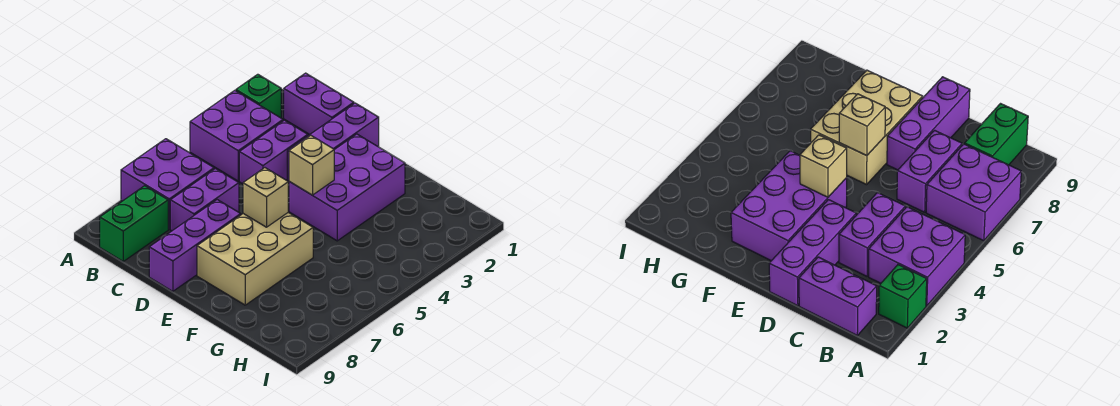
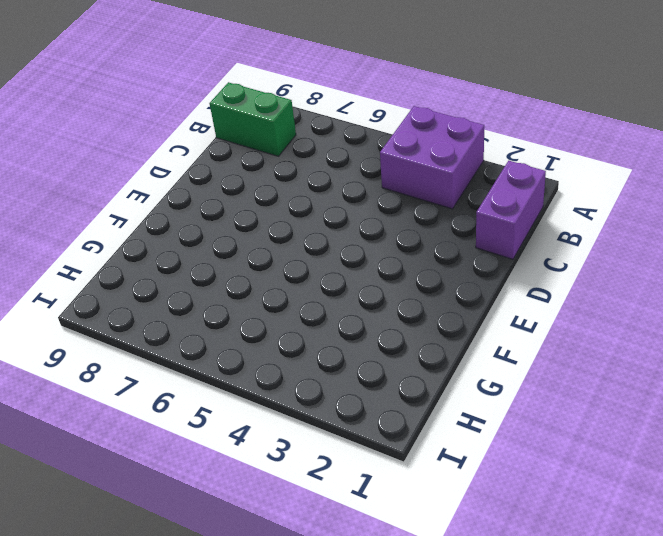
none -> green brick A2 level 1
none -> purple brick A6:B7 level 1
none -> purple brick C3:C4 level 1

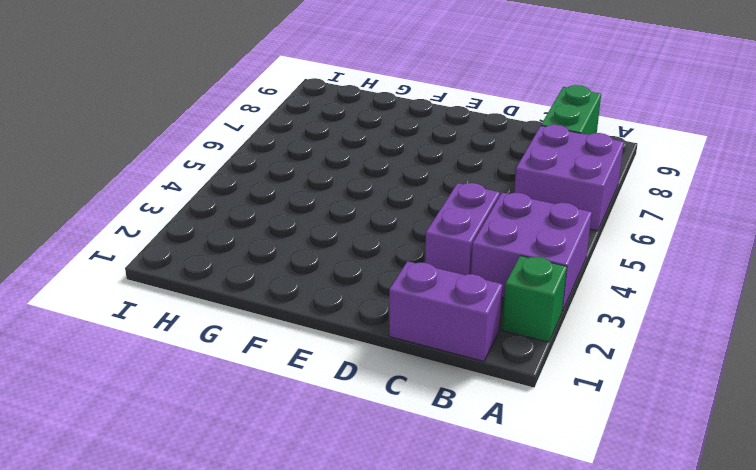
none -> purple brick C6:C7 level 1
none -> purple brick D1:D3 level 1
none -> purple brick D7:D9 level 1

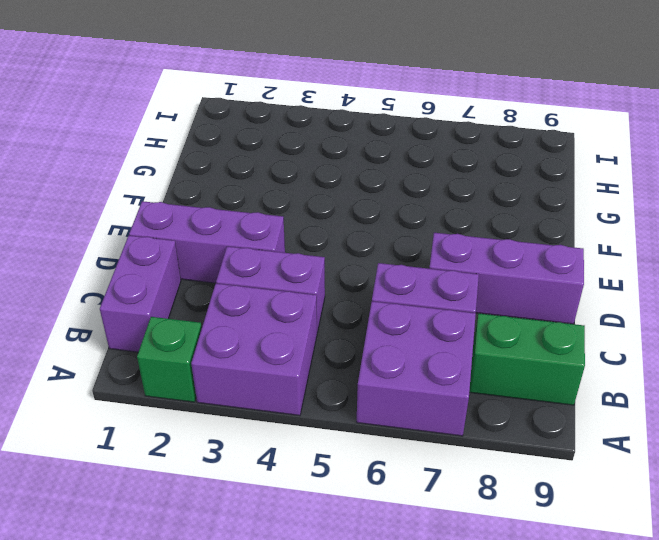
none -> purple brick E2:F4 level 1
none -> tan brick E6:F8 level 1
none -> tan brick E4 level 2

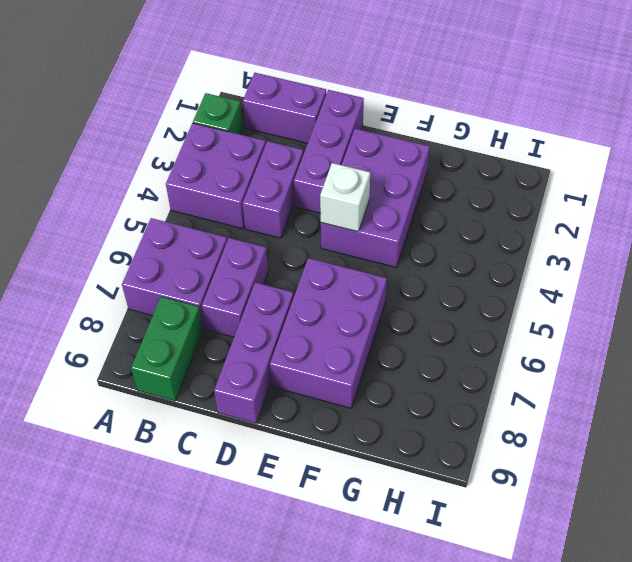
white brick E4 level 2 -> tan brick E4 level 2
purple brick E6:F8 level 1 -> tan brick E6:F8 level 1
none -> tan brick E6 level 2

